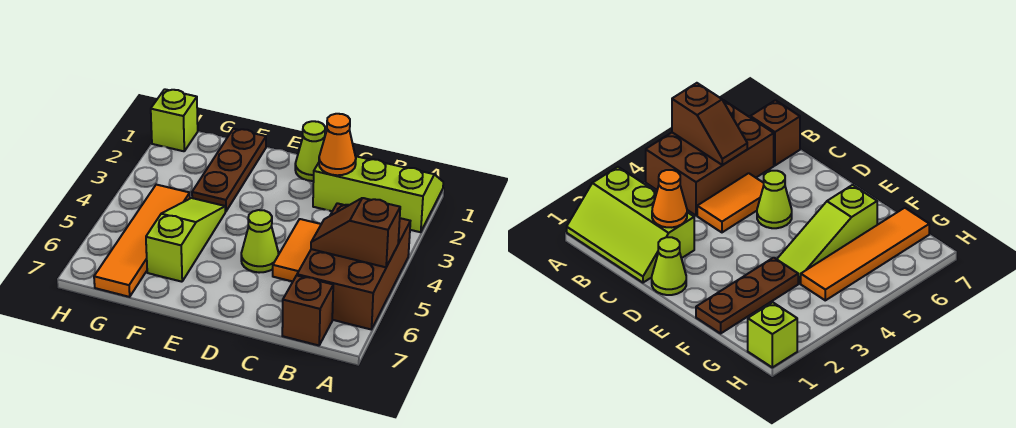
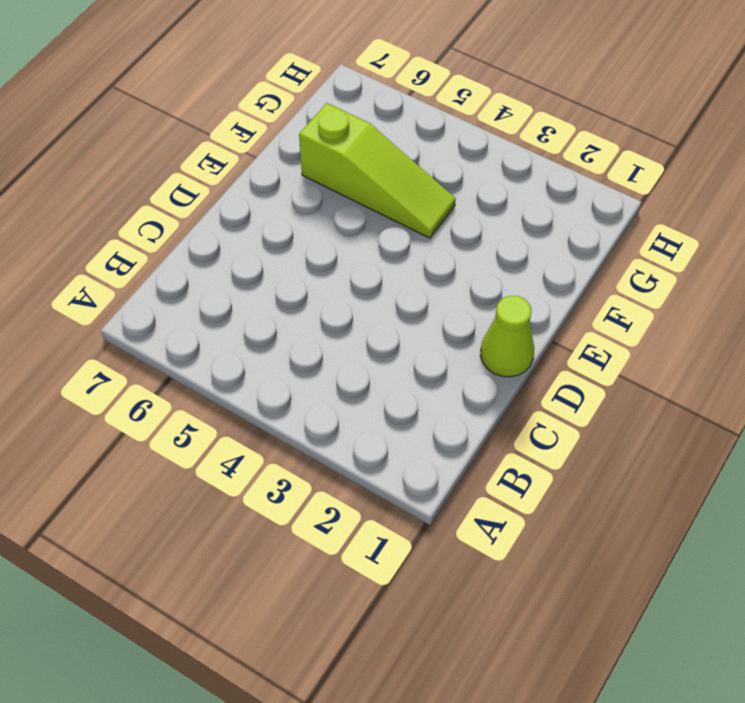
none -> lime slope A1:C2 level 1 top 2
none -> brown brick A4:B6 level 1
none -> brown brick B7 level 1

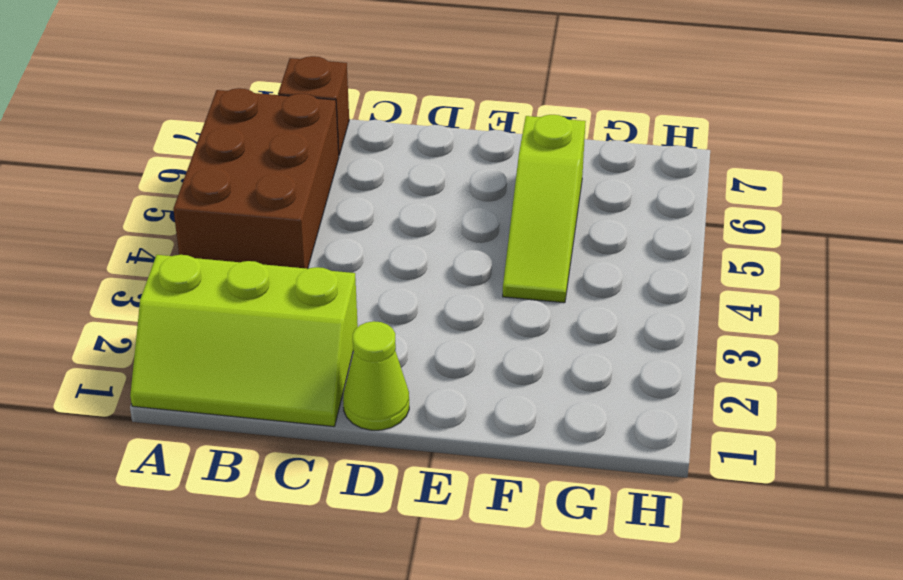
none -> orange tile C4:C5 level 1
none -> lime cone D5 level 1
none -> brown plate F1:F3 level 1

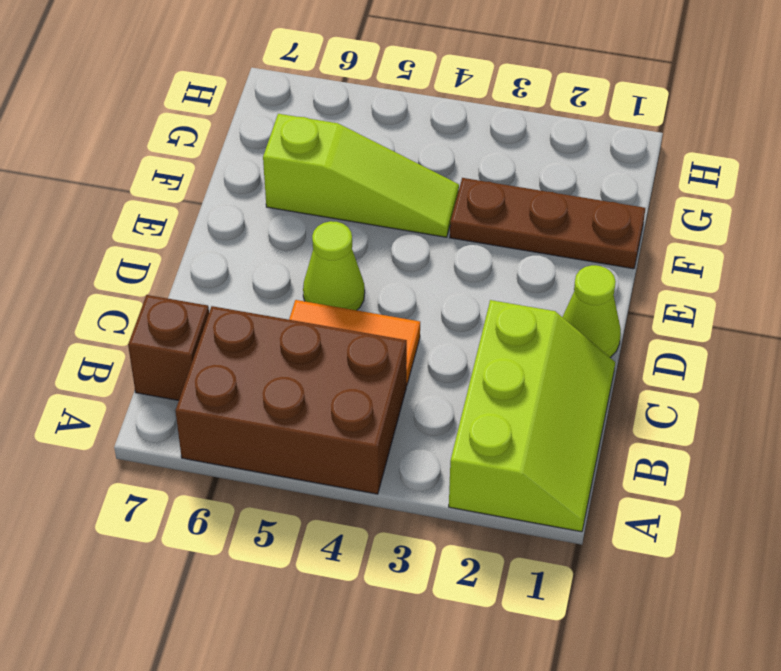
none -> orange tile G4:G7 level 1
none -> lime brick H1 level 1
none -> brown slope A5:B5 level 2 top A

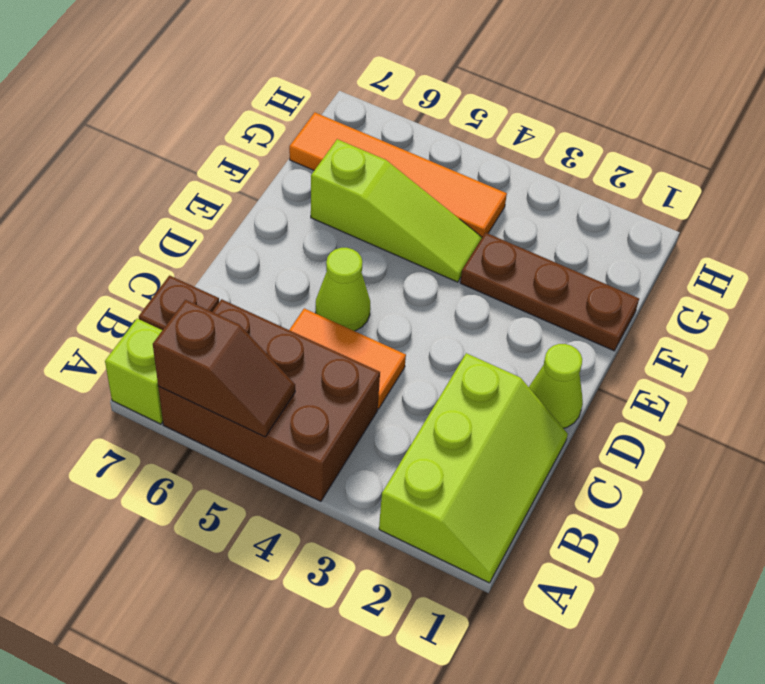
brown slope A5:A6 level 2 top 6 -> brown slope A5:B5 level 2 top A
lime brick A7 level 1 -> lime brick H1 level 1
none -> orange cone C2 level 2

